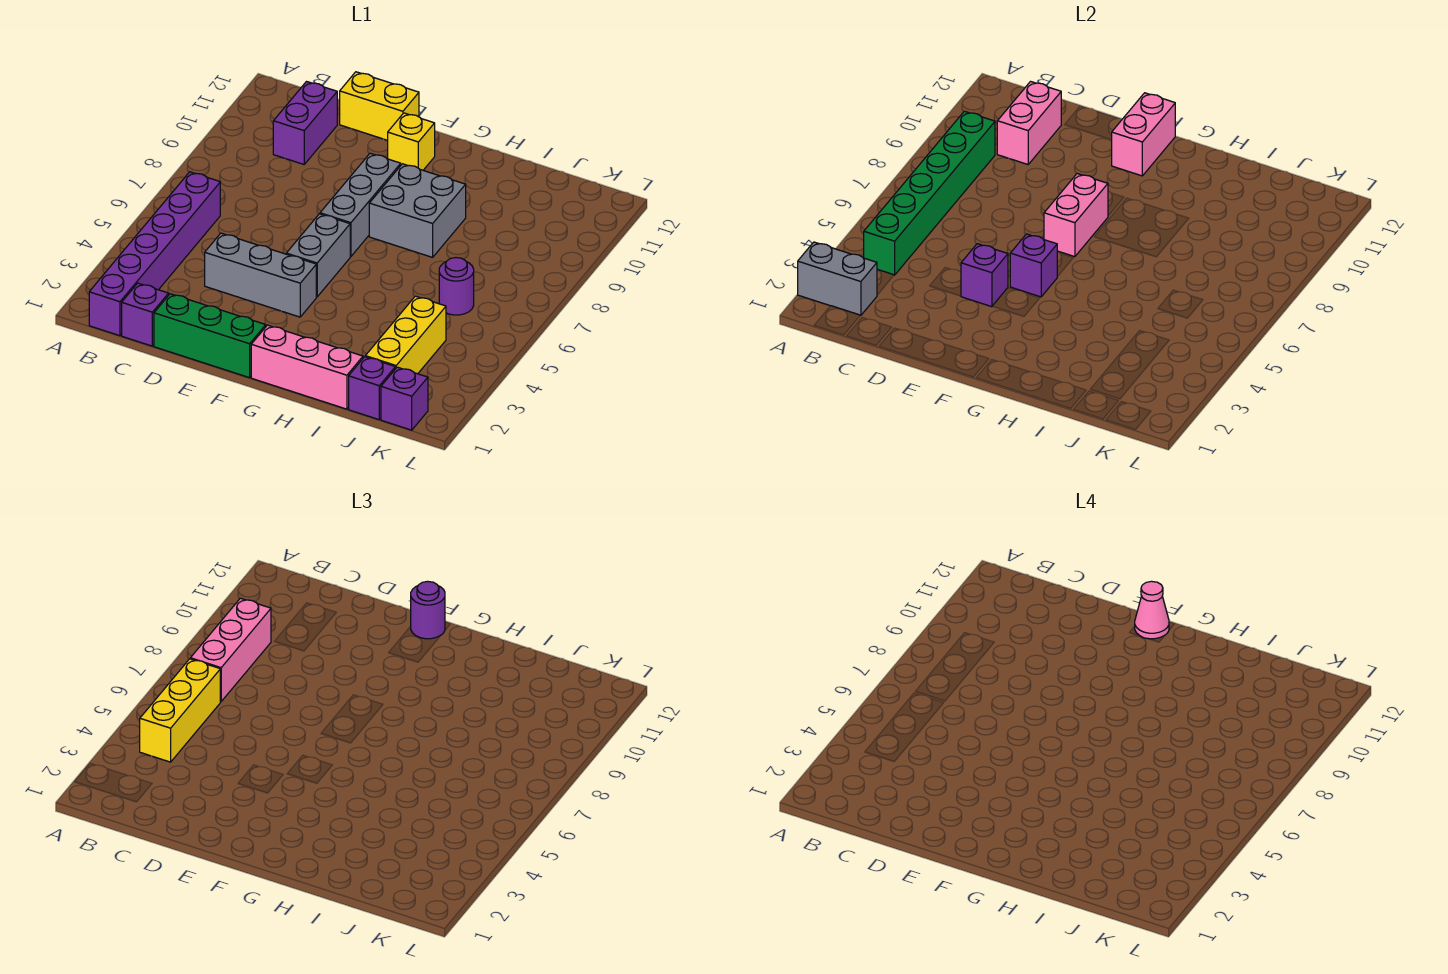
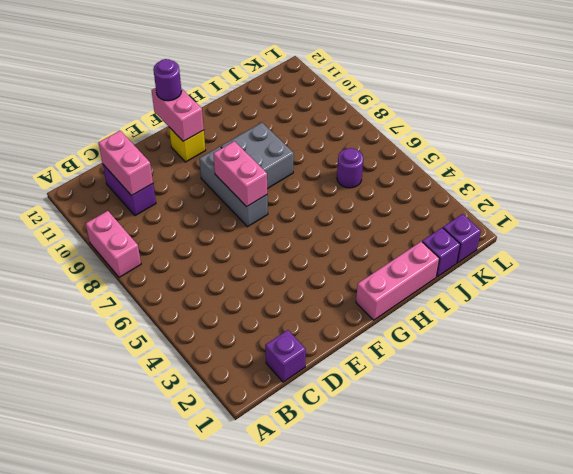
pink brick A8:A9 level 1 -> none
none -> purple brick B1:B6 level 1
none -> green brick D1:F1 level 1
none -> grey brick D4:F4 level 1

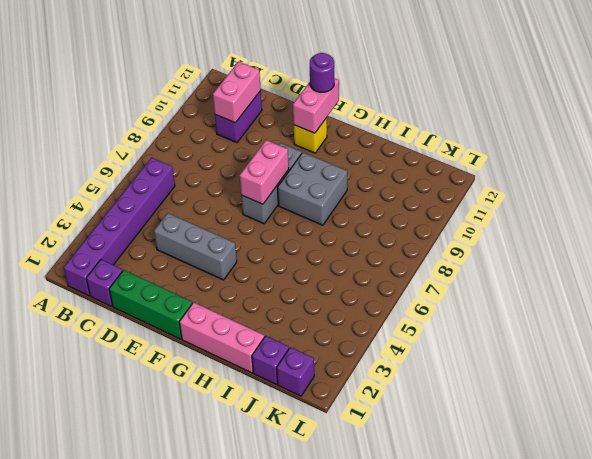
none -> yellow brick D12:E12 level 1
none -> grey brick F5:F6 level 1
none -> yellow brick J2:J4 level 1

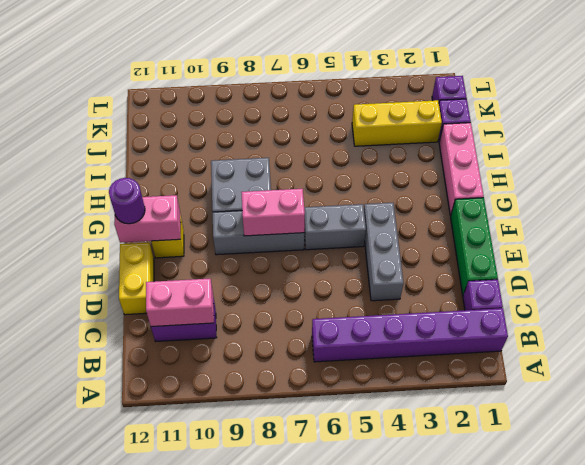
none -> purple round brick J6 level 1
none -> grey brick A2:B2 level 2
none -> green brick B4:B9 level 2

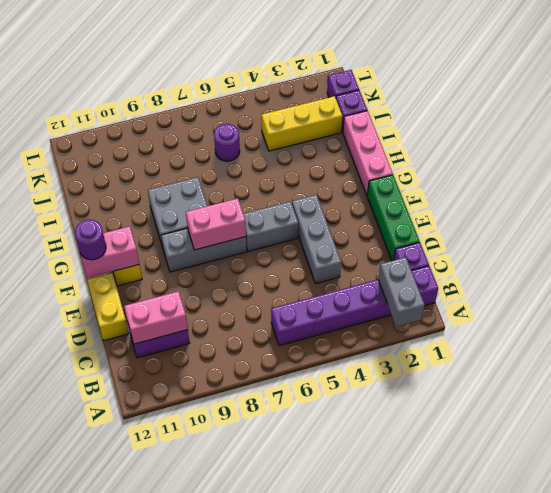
none -> green brick B4:B9 level 2
none -> purple brick E4 level 2
none -> purple brick F5 level 2

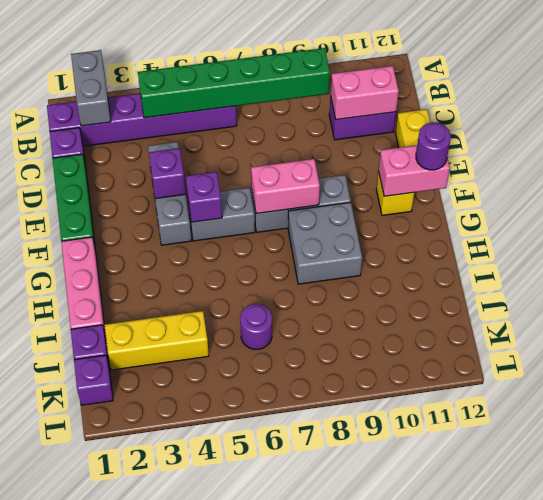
none -> yellow brick B4:B6 level 3
none -> pink brick B7:B9 level 3
none -> pink cone F12 level 4

